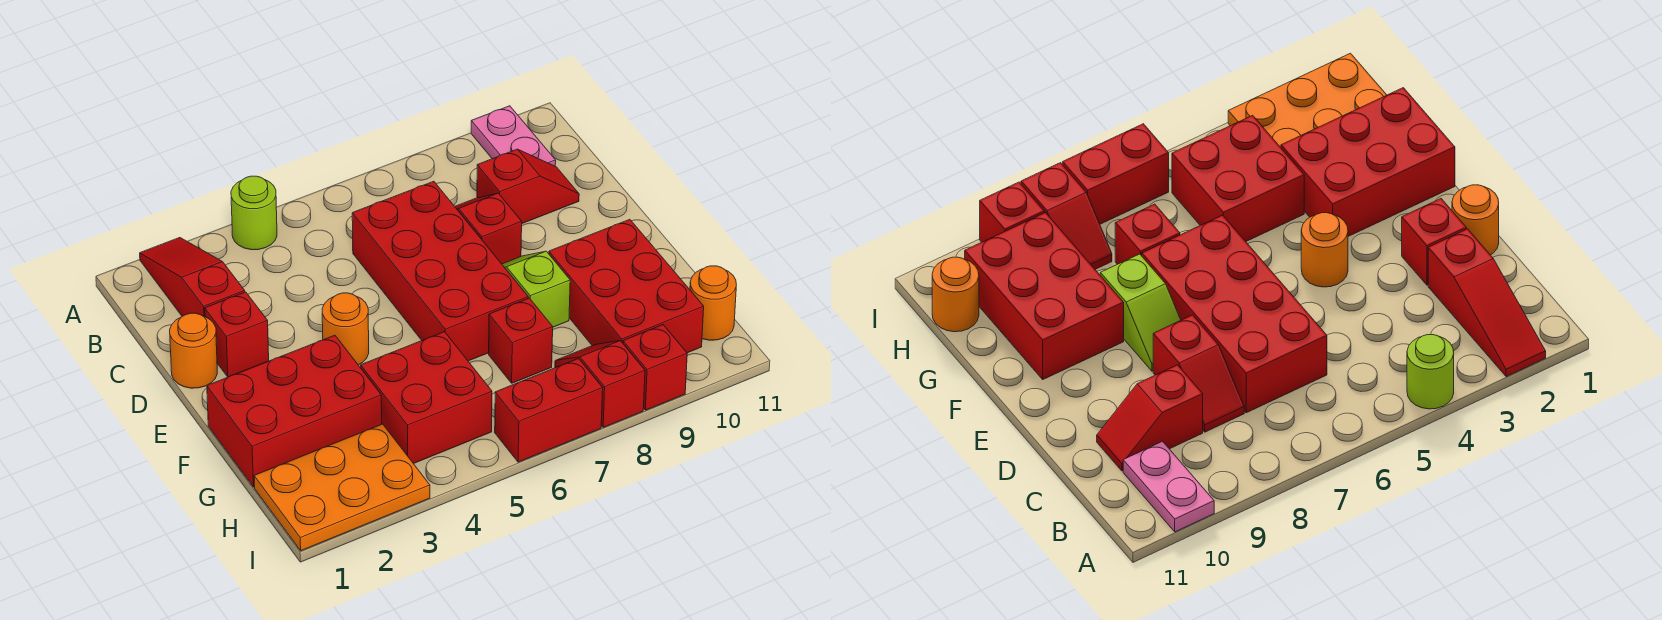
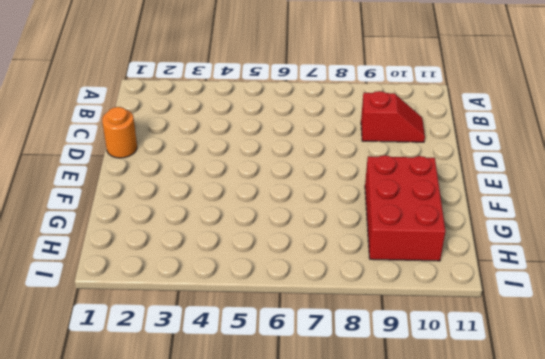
none -> red slope A2:C2 level 1 top C
none -> lime round brick A4 level 1
none -> pink plate A10:B10 level 1

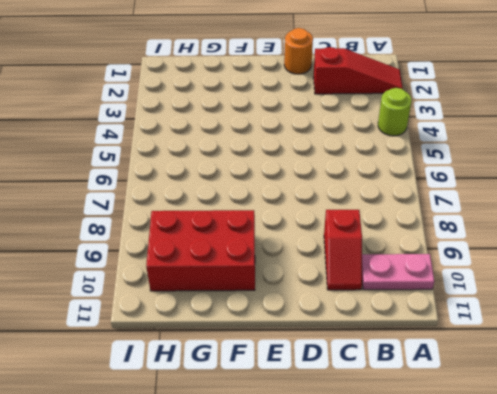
none -> red brick C6:F7 level 1
none -> red slope C8:D8 level 1 top D
none -> red brick D2 level 1

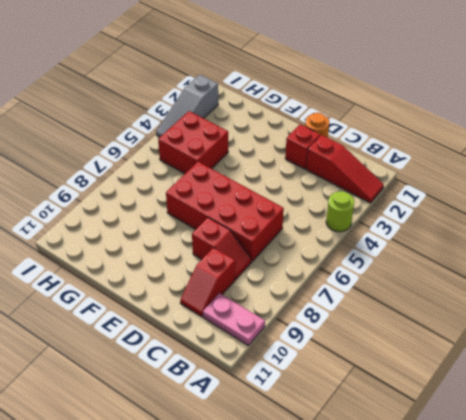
grey slope I2:I4 level 1 top 2 -> orange plate H1:I3 level 1
none -> orange round brick E4 level 1
none -> lime slope E8:F8 level 1 top F
none -> red brick F1:G3 level 1

